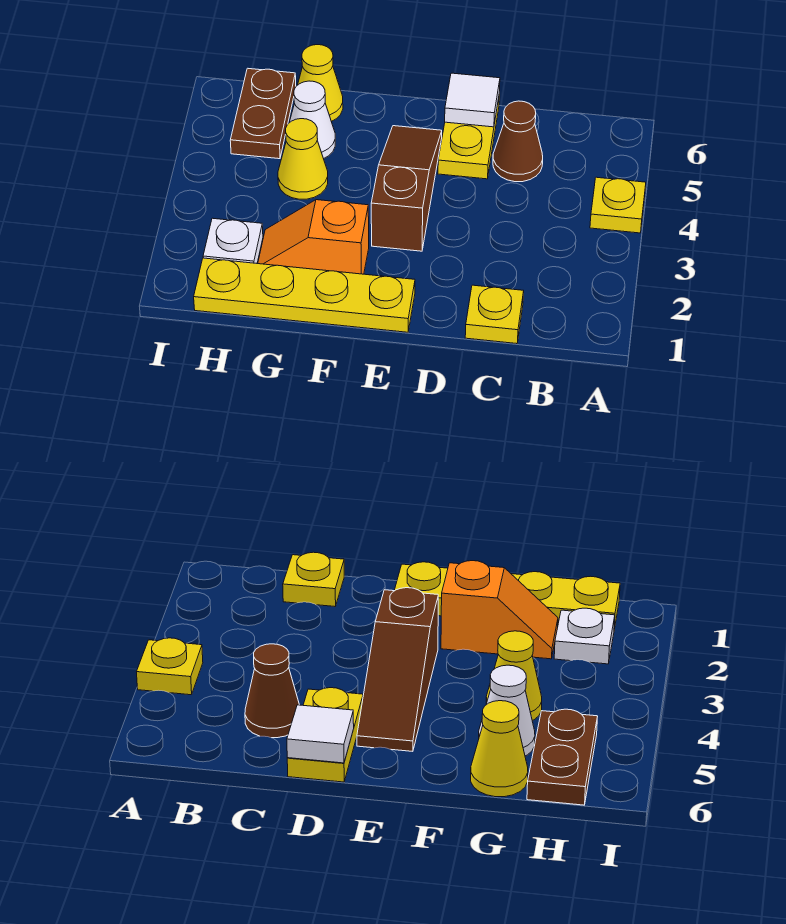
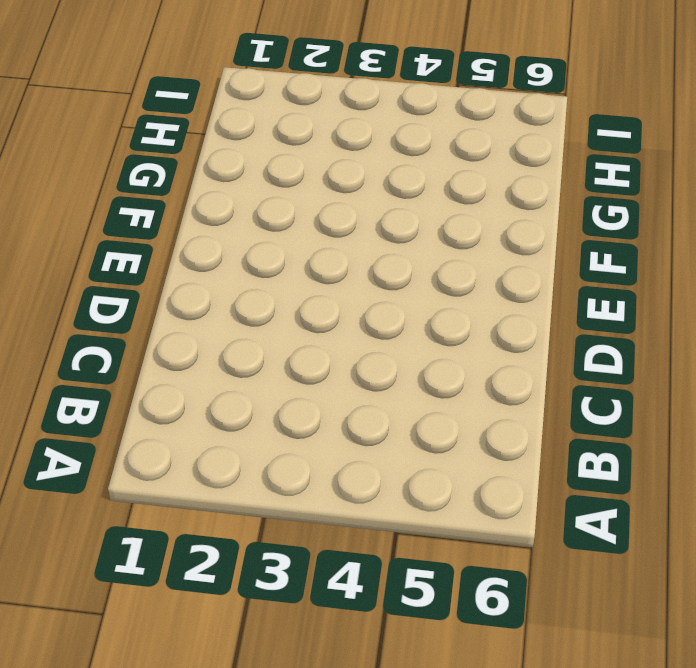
none -> yellow plate A4 level 1
none -> yellow plate C1 level 1
none -> brown cone C5 level 1

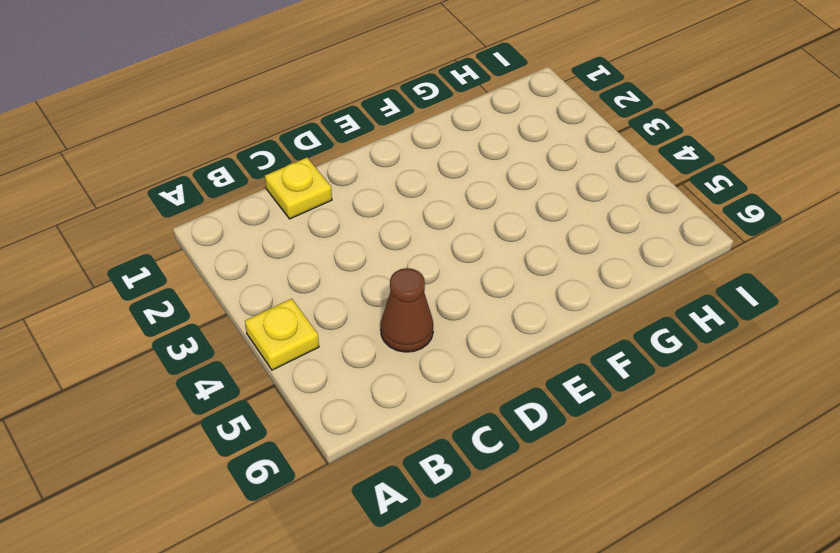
none -> yellow plate D5:D6 level 1
none -> yellow plate E1:H1 level 1
none -> brown slope E3:E5 level 1 top 3

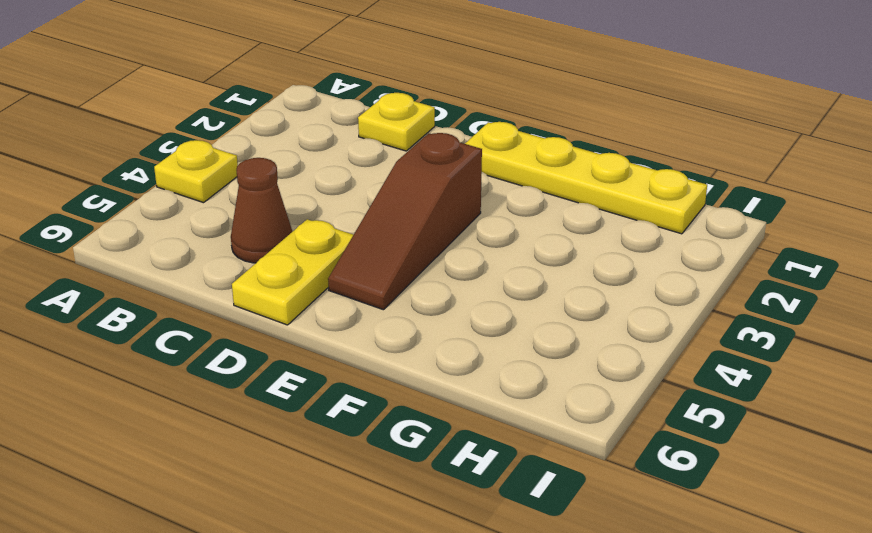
none -> orange slope F2:G2 level 1 top F
none -> yellow cone G4 level 1
none -> white cone G5 level 1

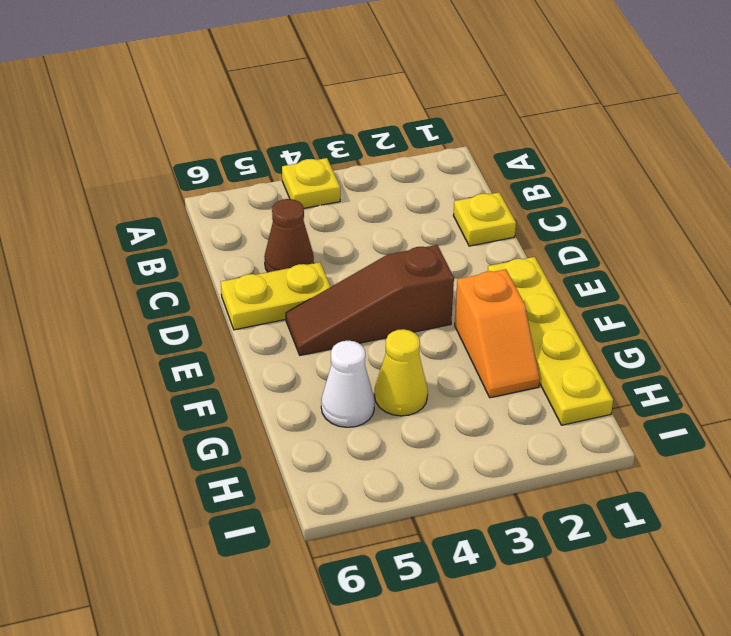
none -> yellow cone G6 level 1
none -> white plate H2 level 1
none -> brown plate H5:H6 level 1

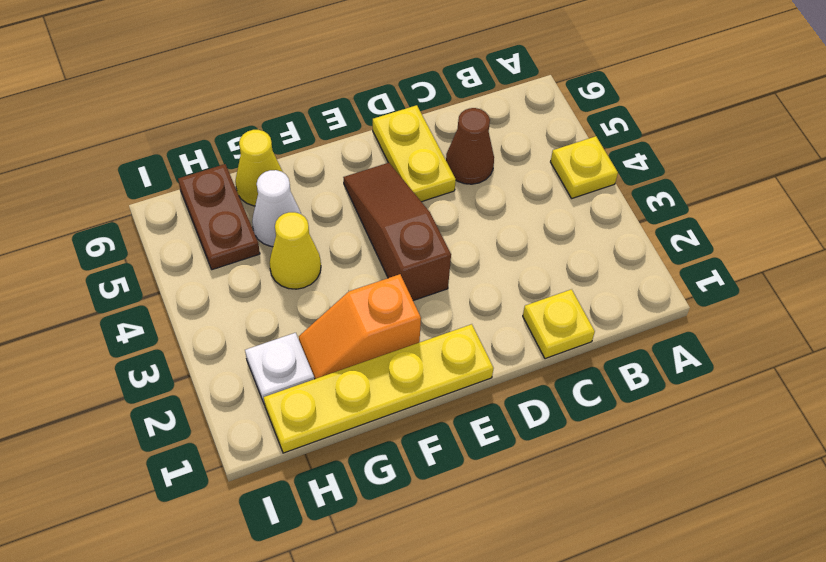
none -> white tile D6 level 2

